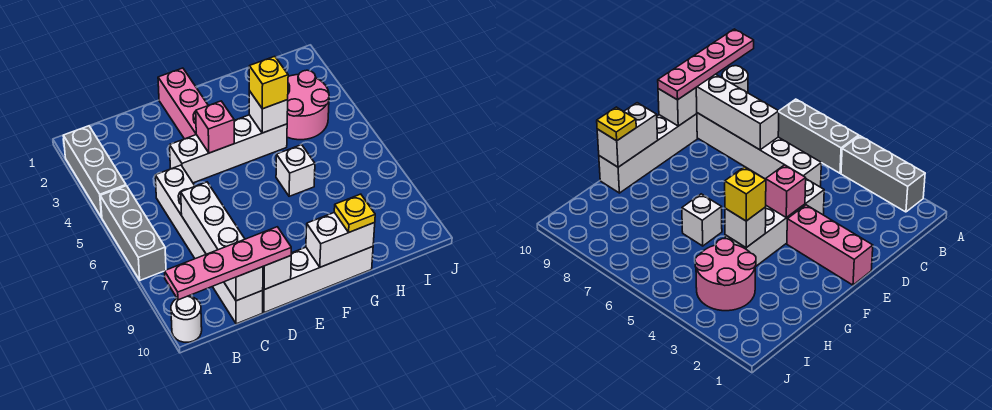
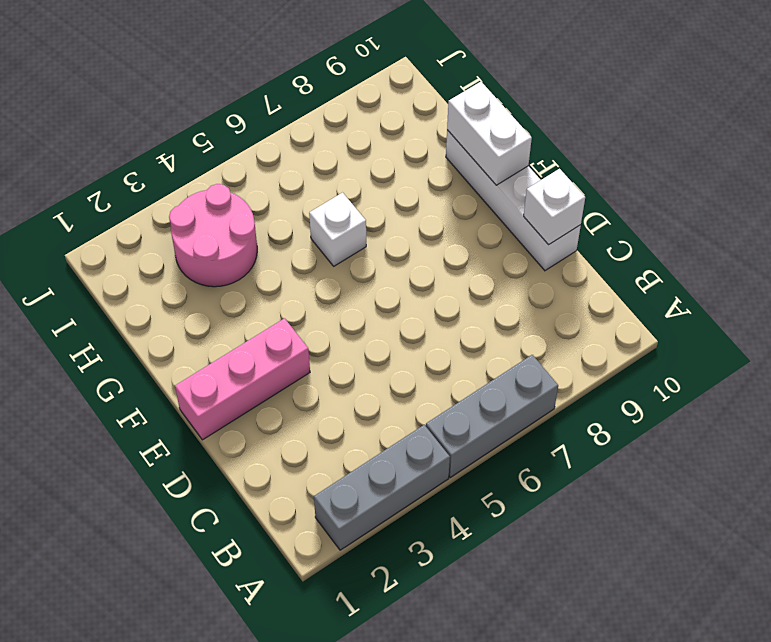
none -> white round brick A10 level 1
none -> white brick C5:C10 level 1
none -> white brick D4:G4 level 1

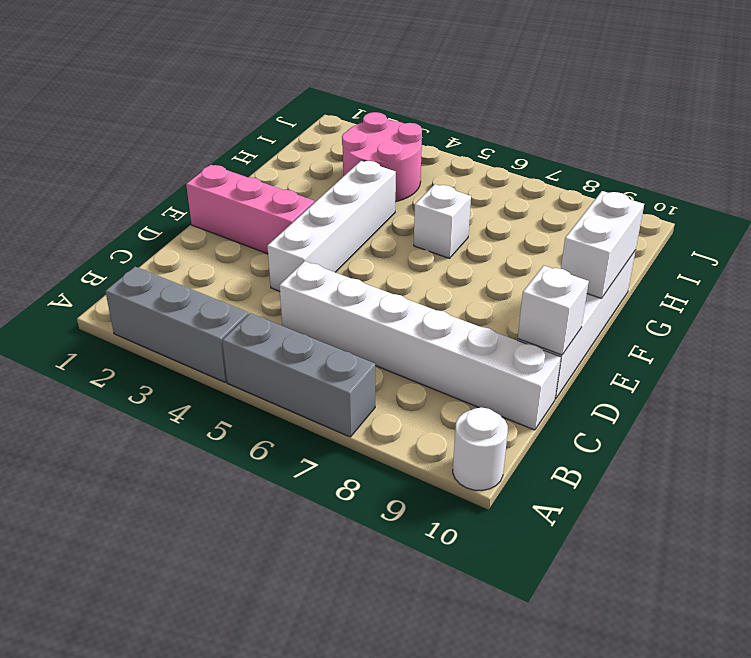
none -> white brick C7:C10 level 2
none -> pink brick E4 level 2
none -> white brick G4 level 2

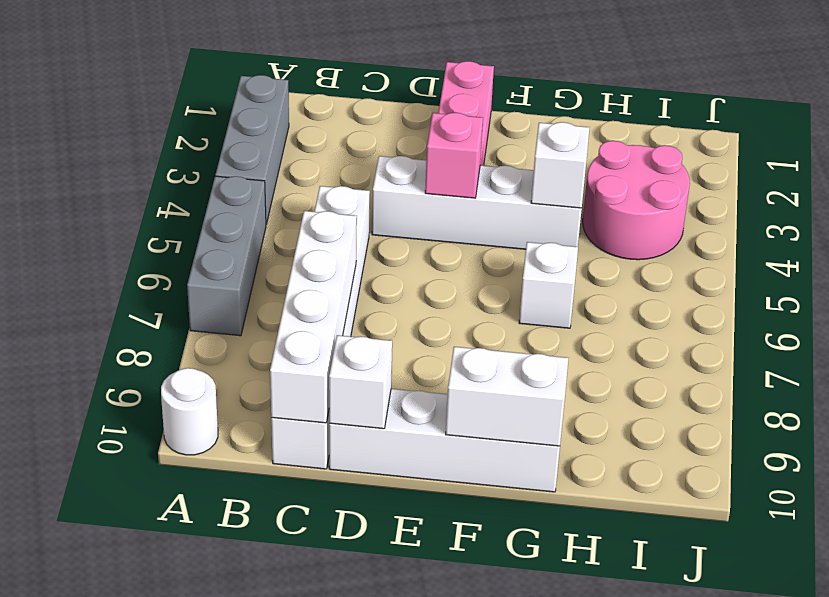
none -> pink plate A10:D10 level 3
none -> yellow brick G4 level 3
none -> yellow plate G10 level 3

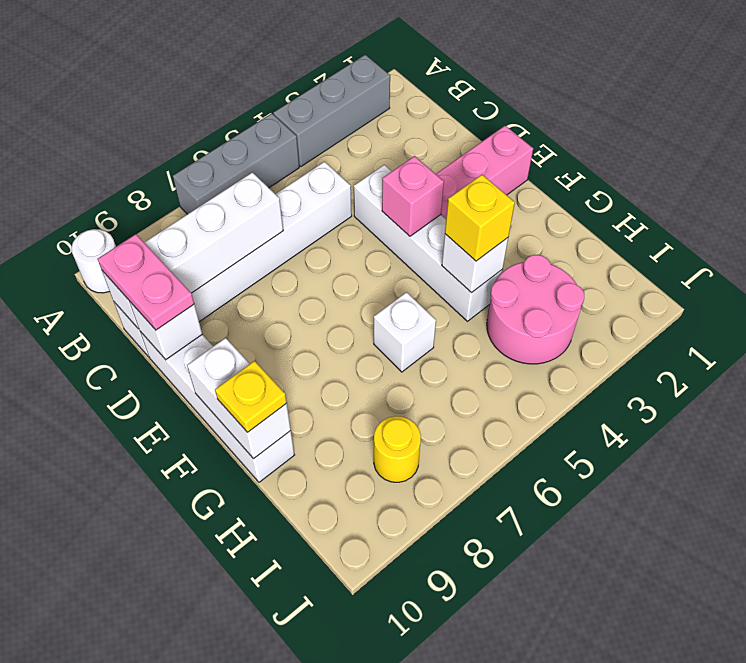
pink plate C10:D10 level 3 -> pink plate A10:D10 level 3
yellow round brick I8 level 1 -> none

